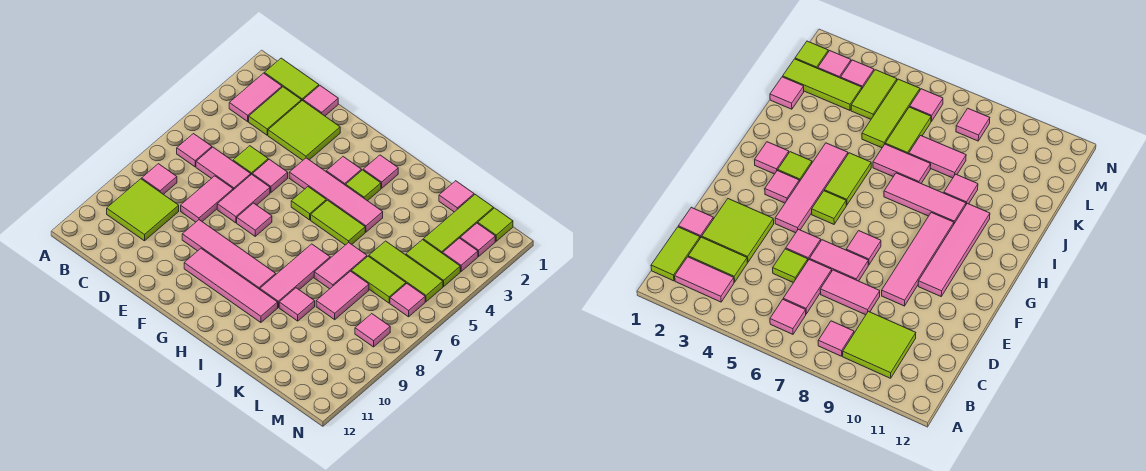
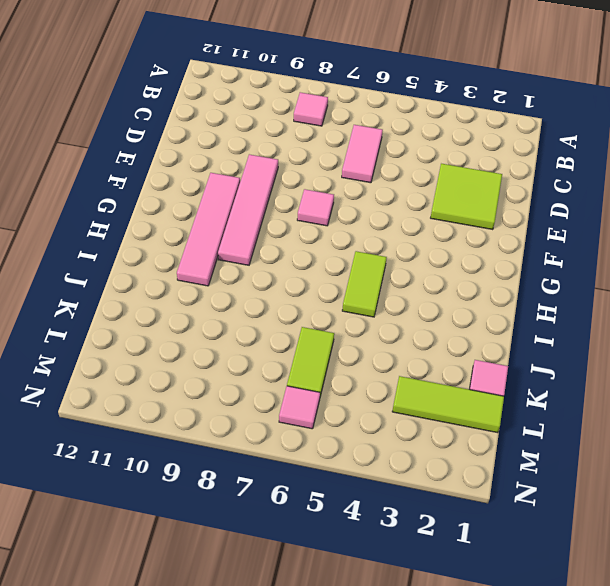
none -> lime tile B1:C1 level 1
none -> pink tile B2:B3 level 1
none -> pink tile B6 level 1
none -> lime tile B9:C10 level 1

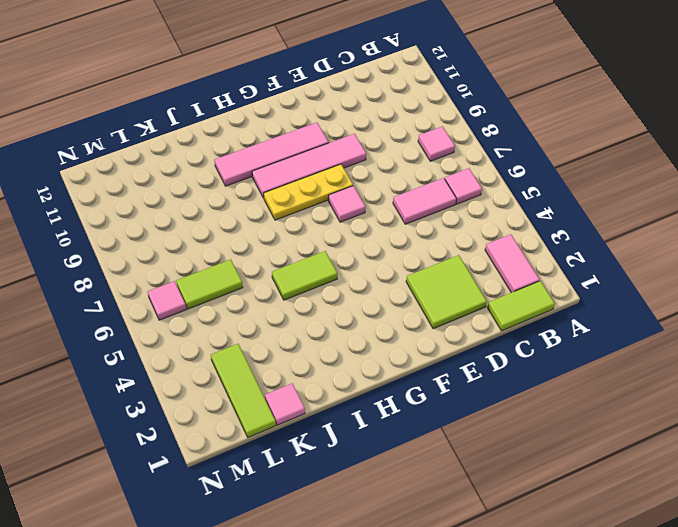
yellow plate F8:H8 level 1 -> none
none -> lime tile B9:C10 level 1
none -> lime tile C2:C3 level 1
none -> pink tile D1 level 1
none -> lime tile D5 level 1

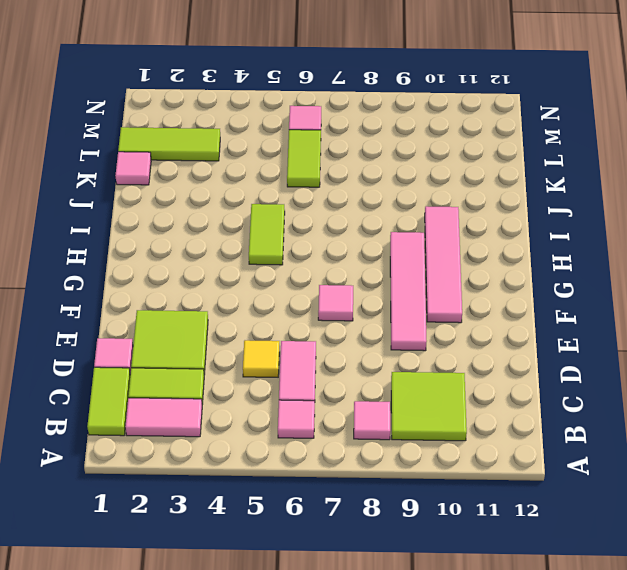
yellow tile D5 level 1 -> lime tile D5 level 1
none -> pink tile D7:D8 level 1
none -> pink tile E5 level 1
none -> pink tile E6:E7 level 1
none -> pink tile F4:I4 level 1

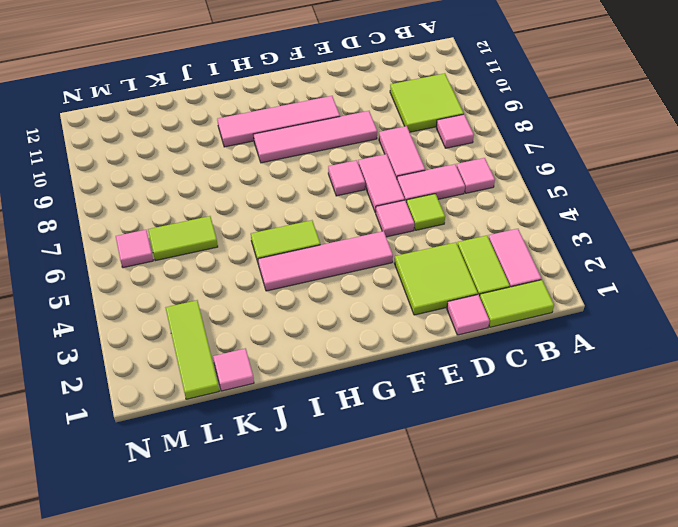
none -> pink tile G3 level 1
none -> lime tile G5 level 1
none -> pink tile H2 level 1
none -> lime tile H3 level 1

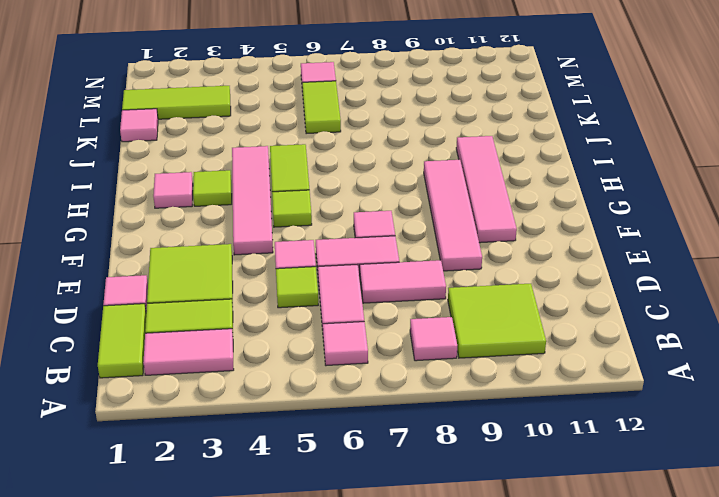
none -> pink tile G3 level 1
none -> pink tile I7:I9 level 1
none -> pink tile J6:J7 level 1
none -> pink tile J9 level 1

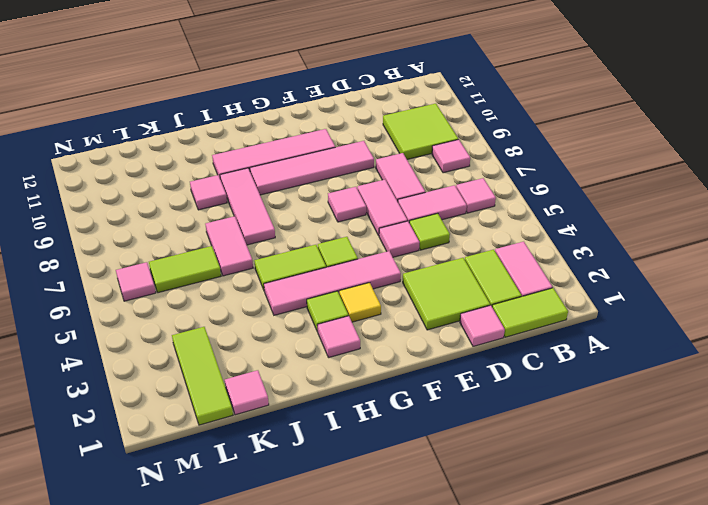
yellow tile G3 level 1 -> pink tile G3 level 1
none -> lime tile K5:M5 level 1
none -> pink tile K7:K8 level 1
none -> lime tile L4:M4 level 1
none -> lime tile M1 level 1

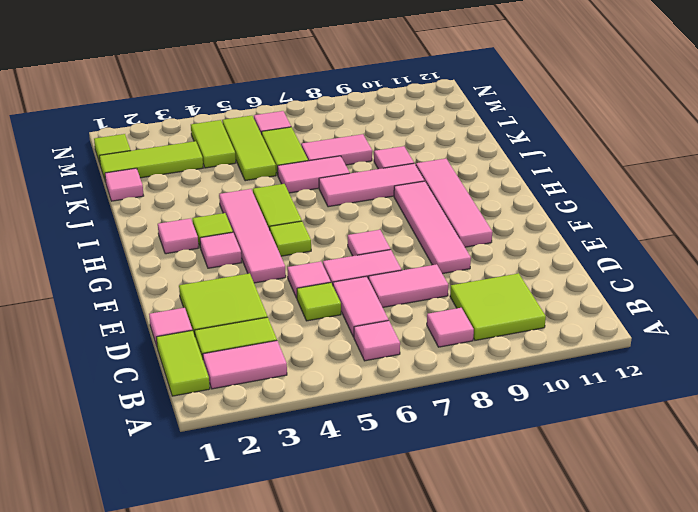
none -> pink tile M2 level 1
none -> pink tile M3 level 1
none -> pink tile M8 level 1

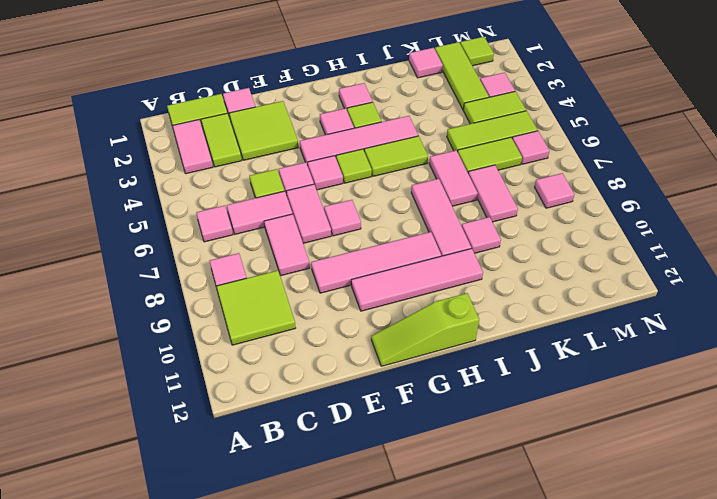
pink tile F5 level 1 -> pink tile M2 level 1
lime slope F12:H12 level 1 top H -> none

